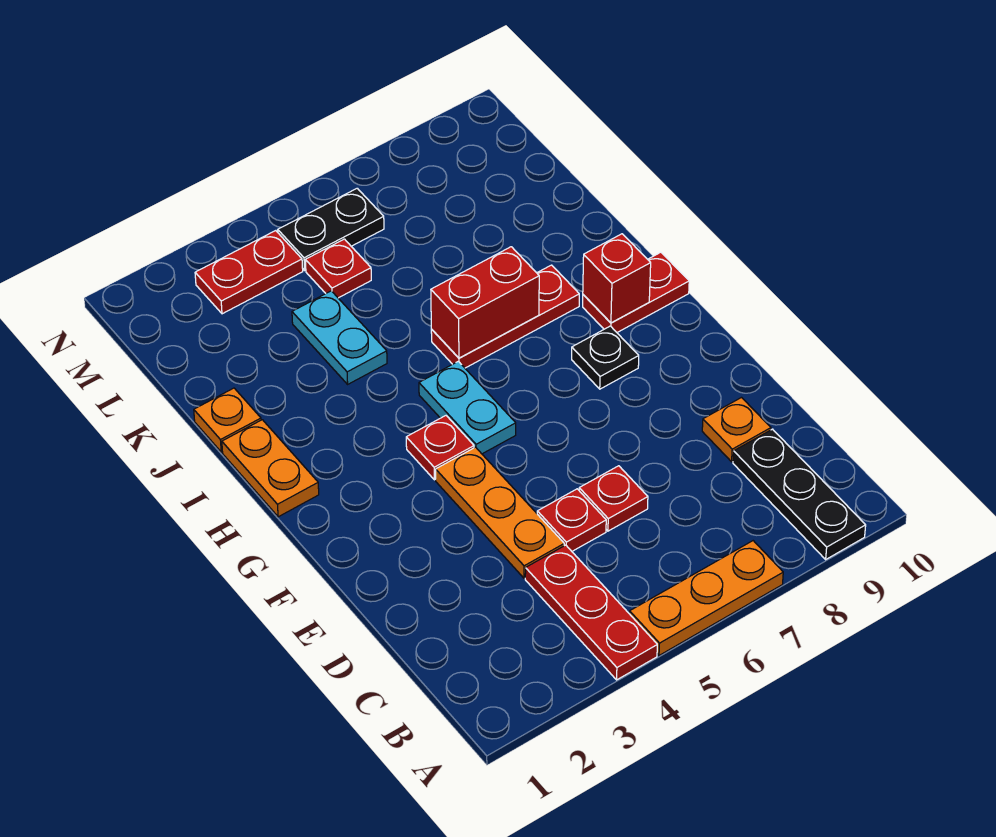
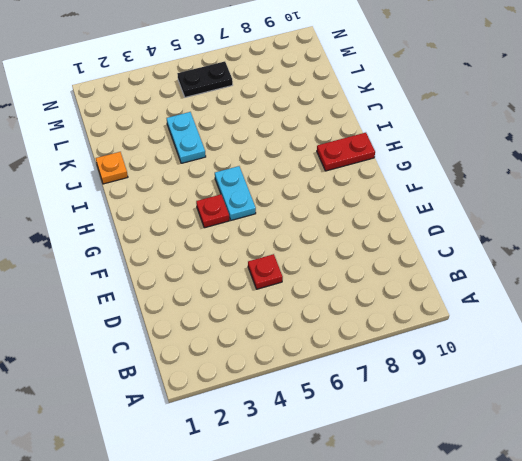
none -> red plate A4:C4 level 1
none -> orange plate A5:A7 level 1
none -> black plate A9:C9 level 1

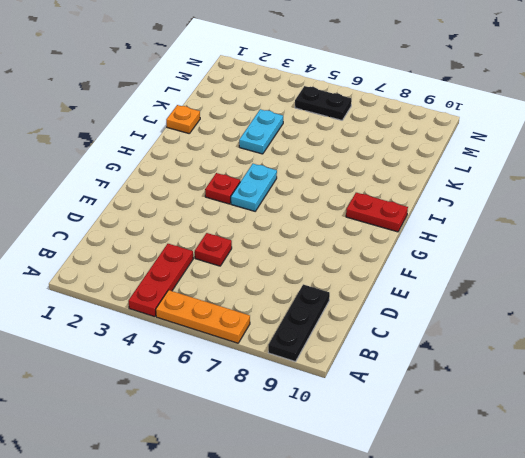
none -> orange plate D4:F4 level 1
none -> red plate D6 level 1
none -> orange plate D9 level 1

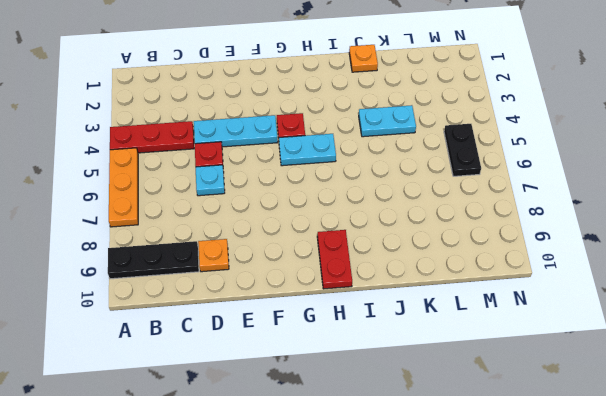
cyan plate D4:F4 level 1 -> orange plate D4:F4 level 1
cyan plate D6 level 1 -> red plate D6 level 1
none -> black plate G8 level 1
none -> orange plate H1:I1 level 1
none -> red plate I6:I8 level 1

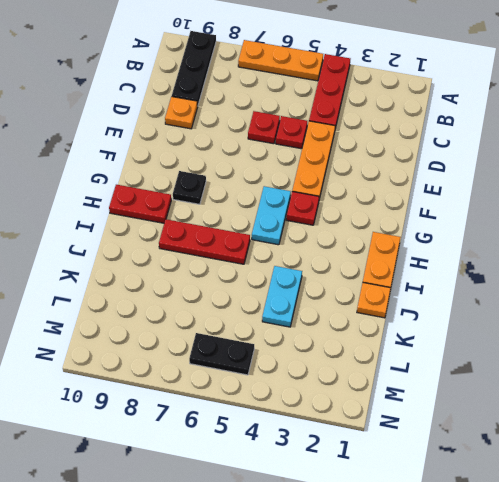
none -> red plate L5 level 1
none -> red plate M3:M4 level 1
none -> red brick H9 level 2

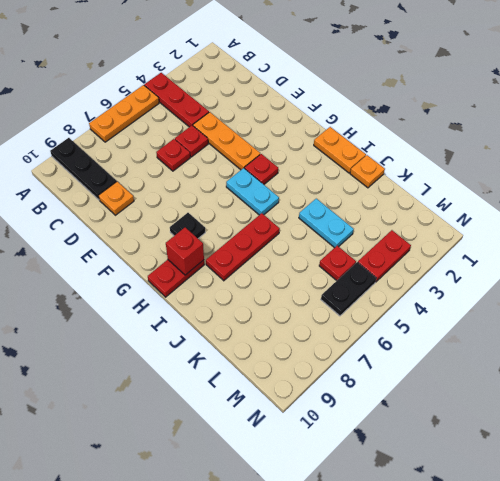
none -> red brick I6:I7 level 2

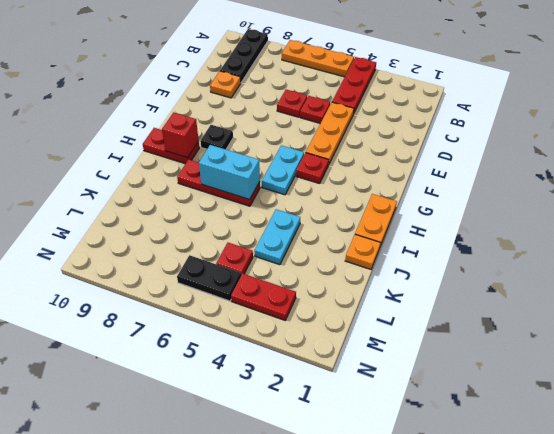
cyan brick I6:I7 level 2 -> red brick I6:I7 level 2

